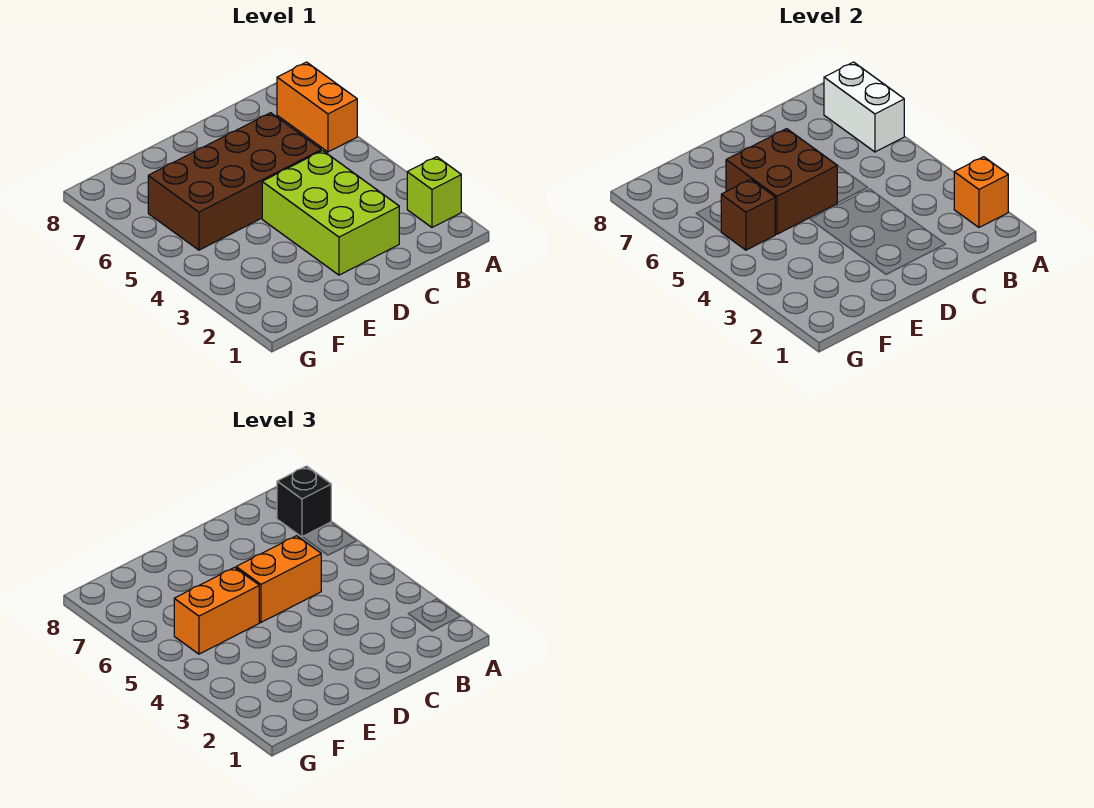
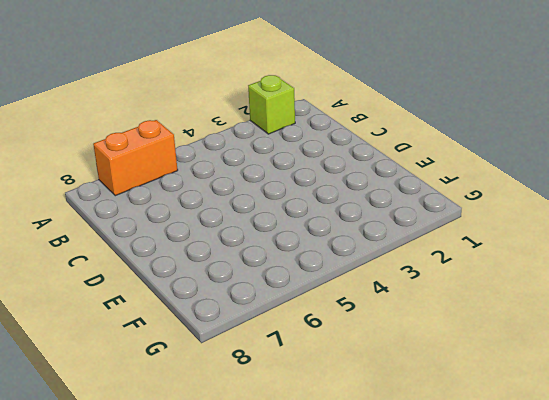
none -> lime brick C2:D4 level 1
none -> brown brick C5:F6 level 1

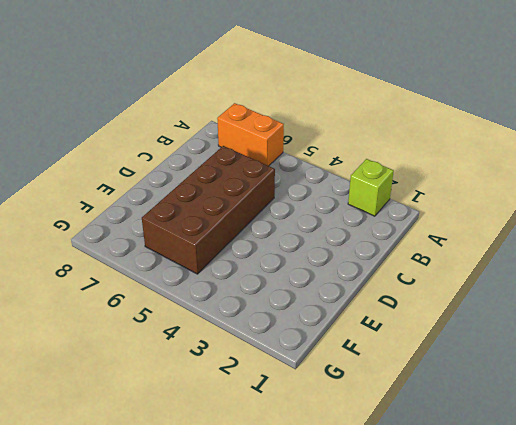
none -> lime brick C2:D4 level 1
none -> orange brick A2 level 2

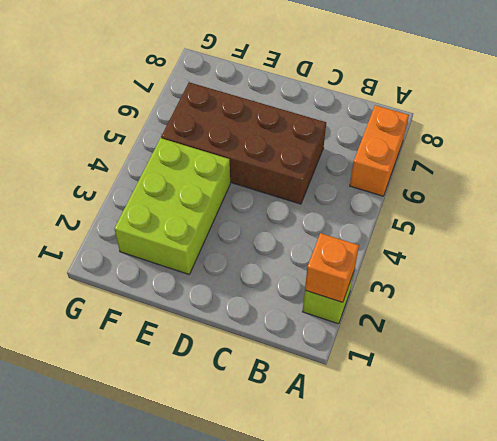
lime brick E2:F4 level 1 -> lime brick C2:D4 level 1
none -> white brick A6:A7 level 2
none -> brown brick D5:E6 level 2

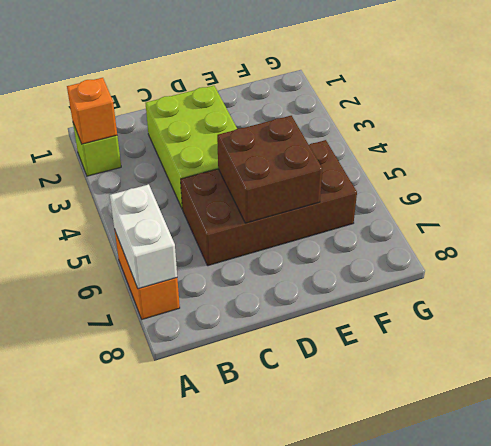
none -> brown brick F5 level 2
none -> black brick A7 level 3

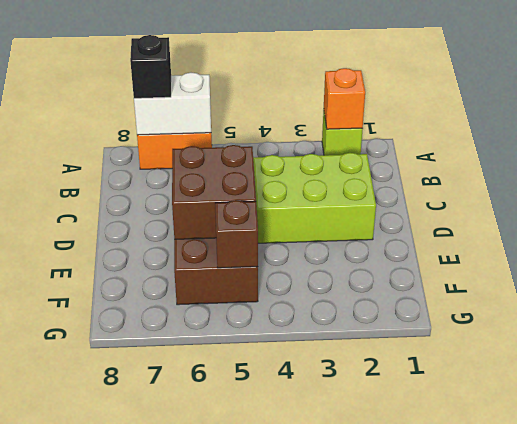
none -> orange brick C5:D5 level 3
none -> orange brick E5:F5 level 3

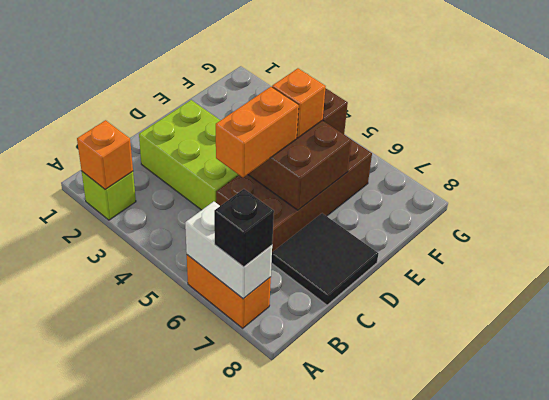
black tile C7:D8 level 1 -> none
orange brick E5 level 3 -> orange brick E5:F5 level 3

